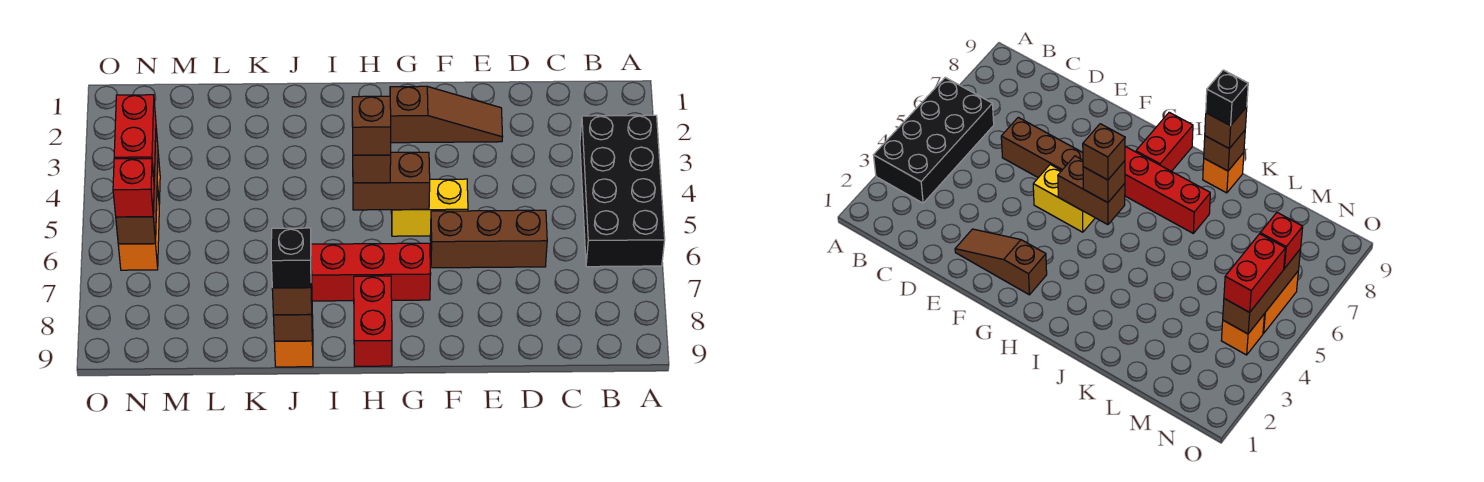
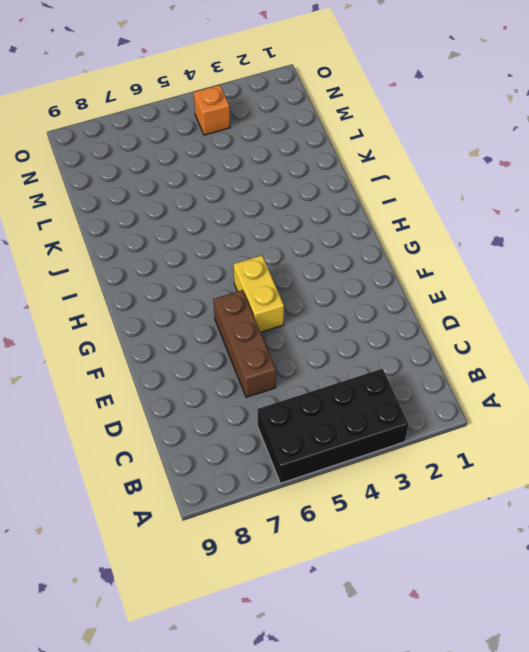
none -> brown slope E2:G2 level 1 top G
none -> red brick G7:J7 level 1
none -> red brick H8:H9 level 1

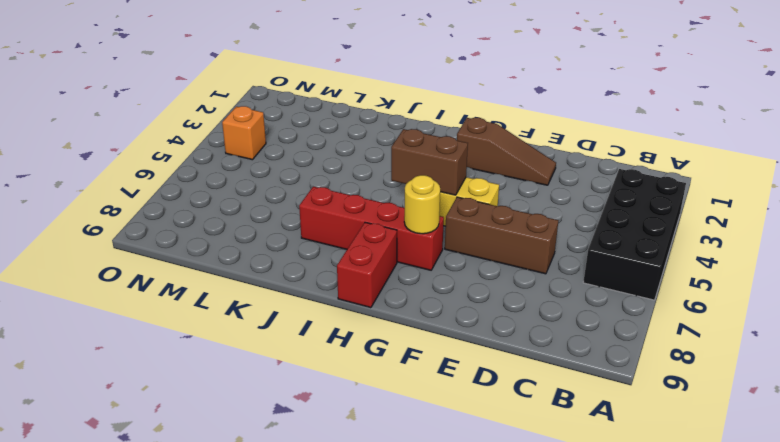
yellow round brick G7 level 2 -> none
none -> orange brick J9 level 1
none -> orange brick N5:N6 level 1
none -> brown brick J9 level 2

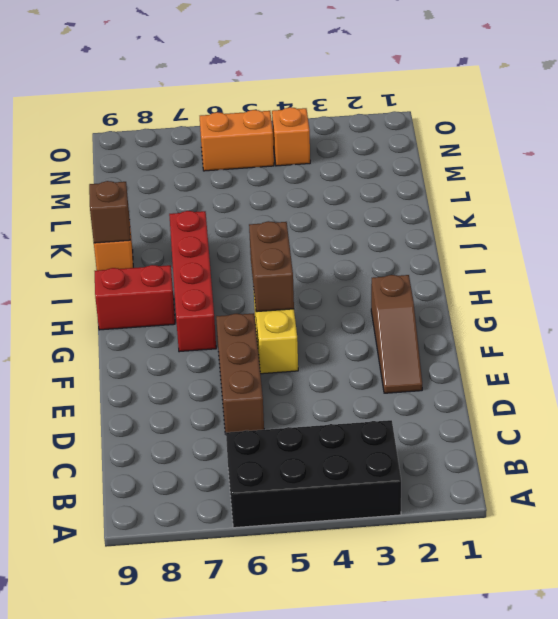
none -> brown brick N4:N6 level 2
none -> brown brick H5 level 3
none -> brown brick J9 level 3

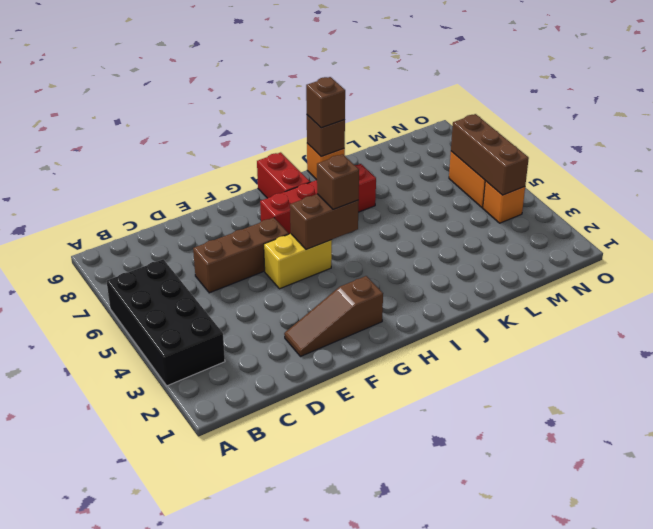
none -> red brick N4:N5 level 3
none -> red brick N6 level 3
none -> brown brick H5 level 4

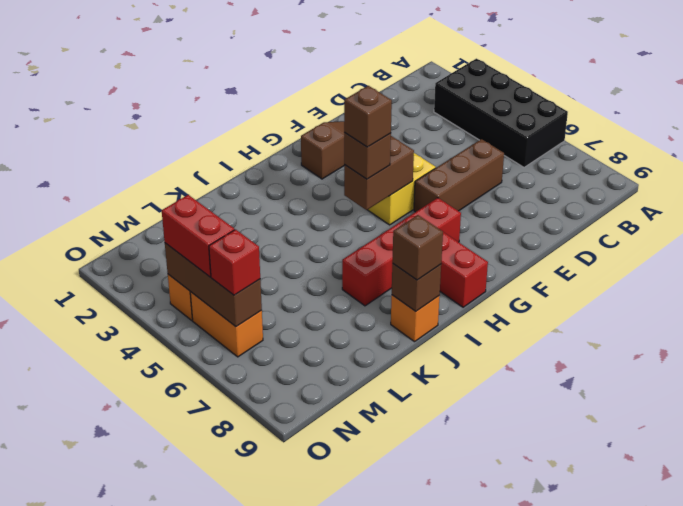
none -> black brick J9 level 4

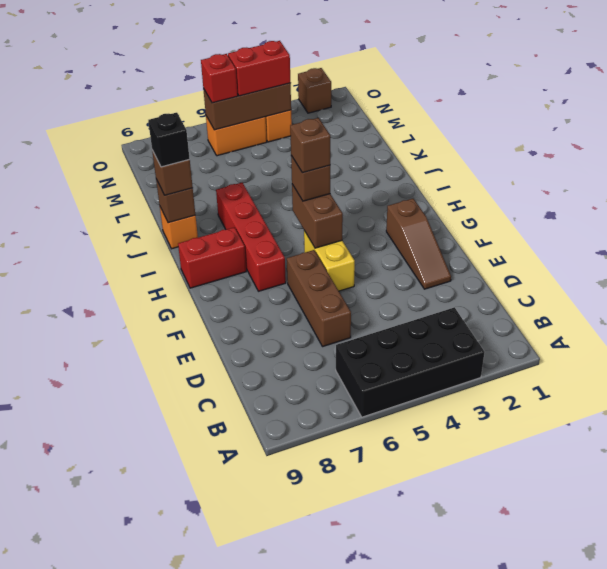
brown brick O2 level 1 -> none

